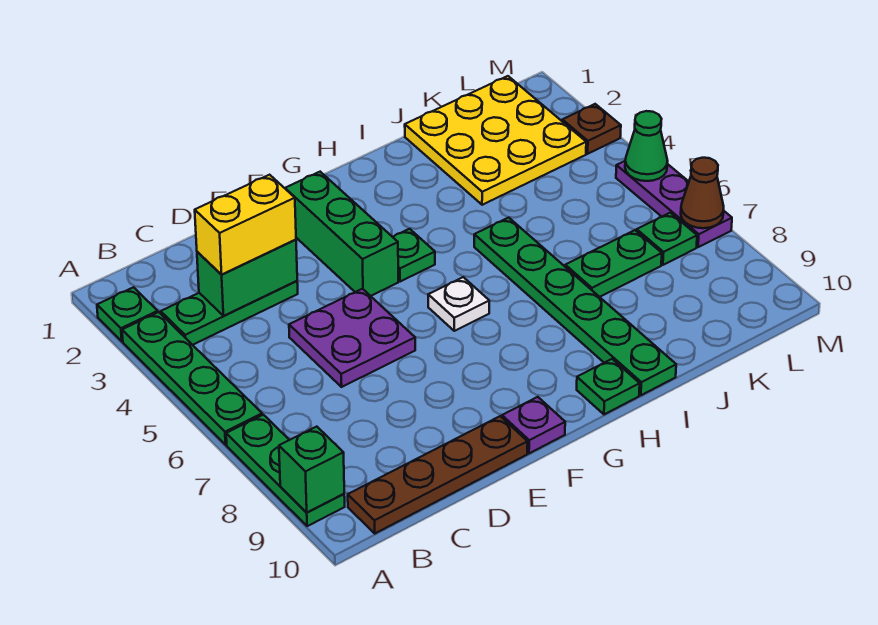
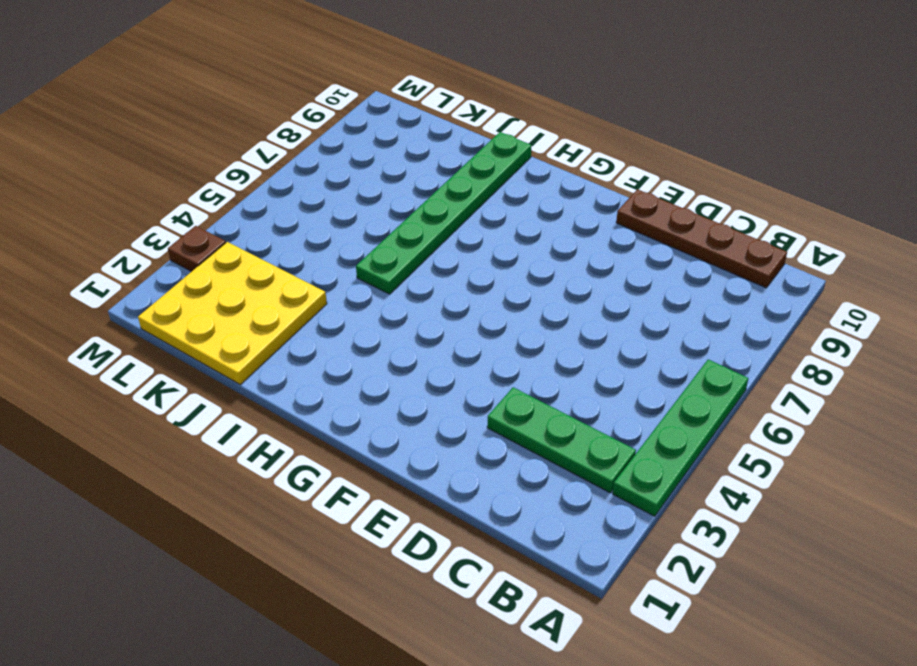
none -> green plate A2 level 1
none -> green plate A7:A9 level 1
none -> purple plate D5:E6 level 1

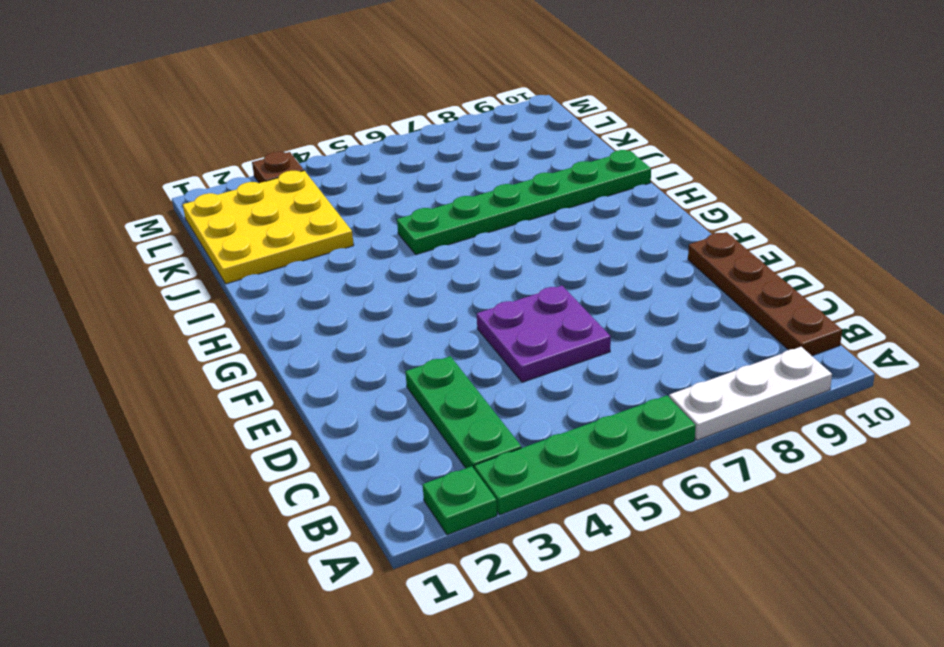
white plate A7:A9 level 1 -> green plate A7:A9 level 1
none -> green brick F2:F4 level 1
none -> purple plate F10 level 1
none -> green plate G4 level 1

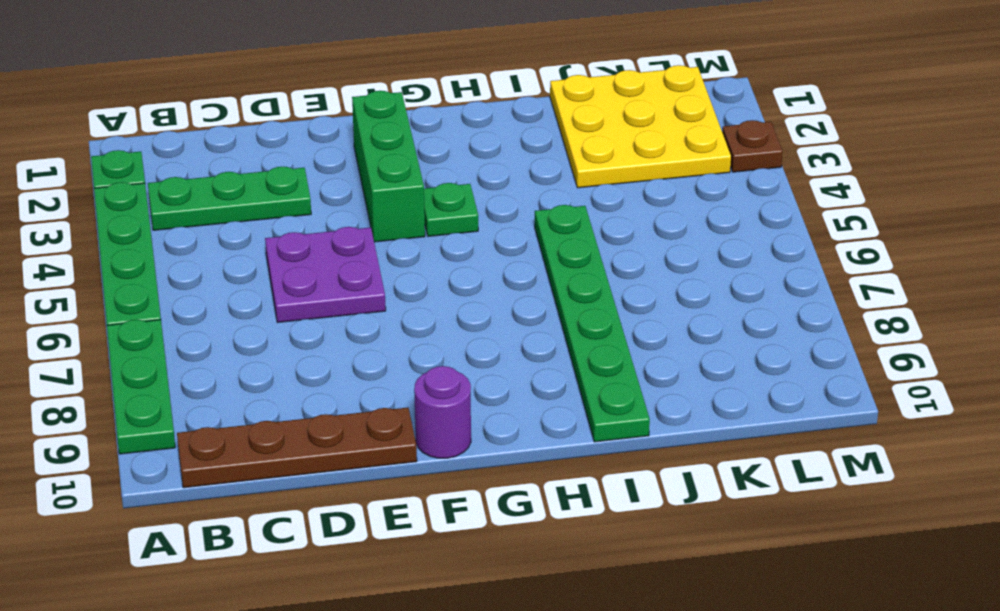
purple round brick F10 level 1 -> purple plate F10 level 1
none -> white plate G6 level 1
none -> green plate H10 level 1
none -> green plate J7:K7 level 1

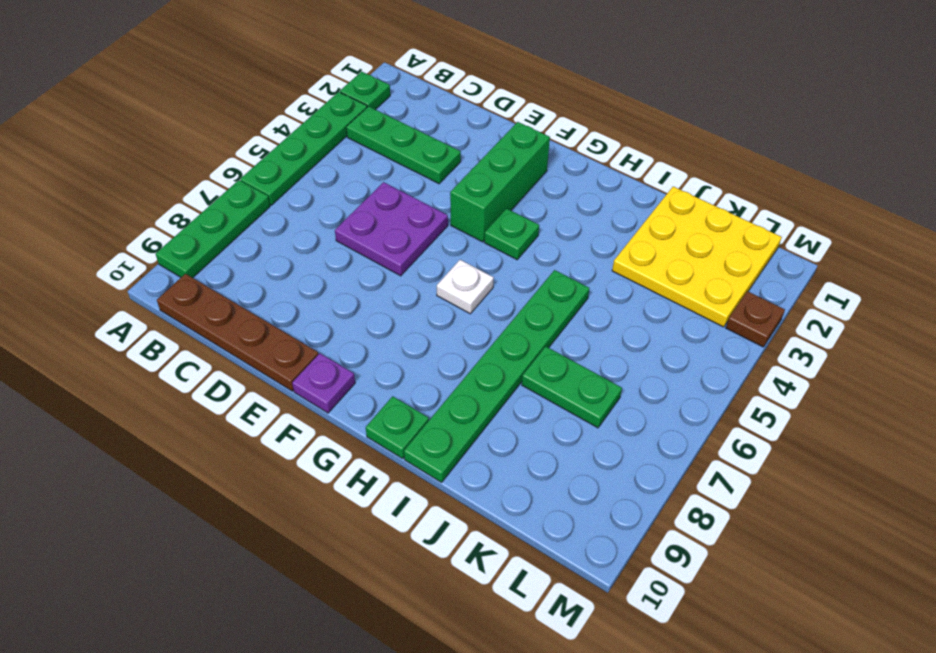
none -> green plate L7 level 1
none -> purple plate M5:M7 level 1
none -> green brick A9 level 2

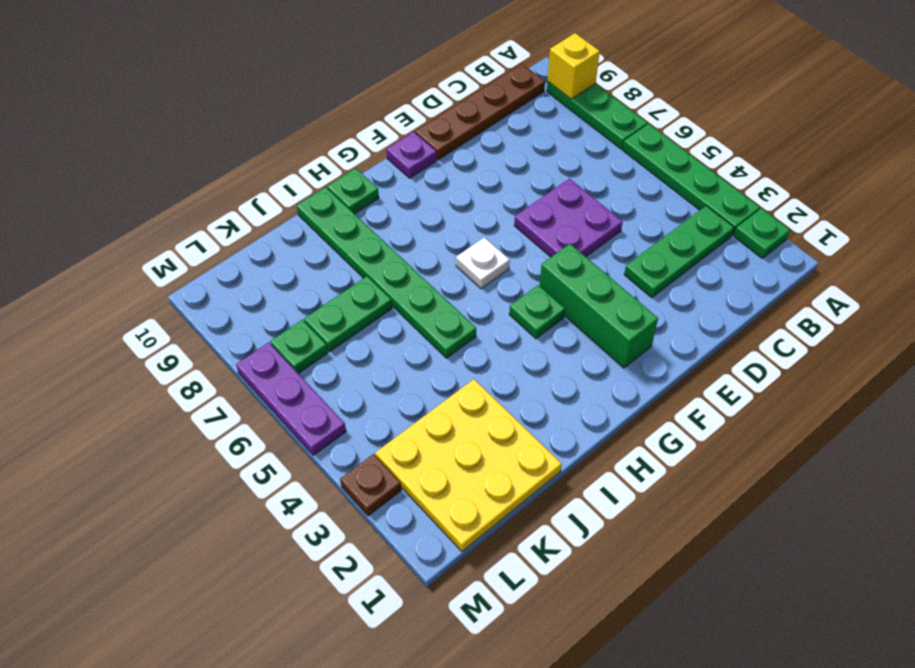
yellow brick A9 level 2 -> green brick A9 level 2
none -> green brick C3:D3 level 2
none -> green cone M5 level 2
none -> brown cone M7 level 2

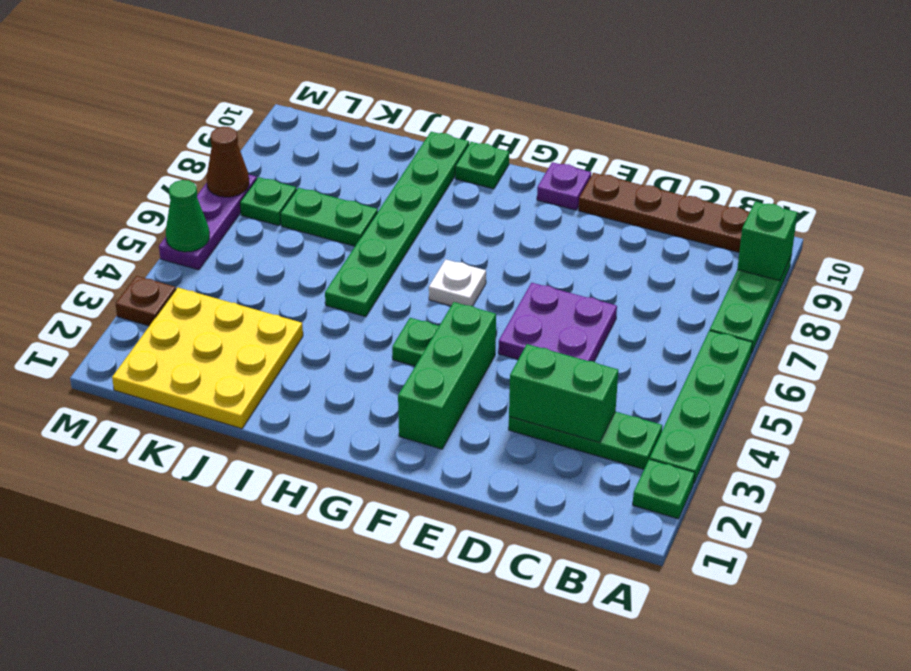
none -> yellow brick C3:D3 level 3

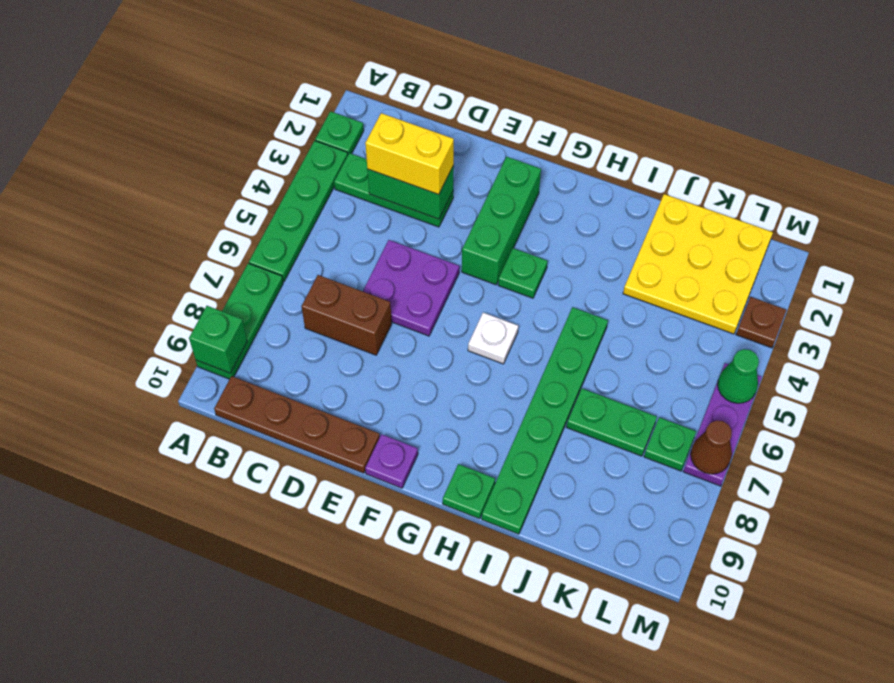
brown brick C7:D7 level 1 -> none

